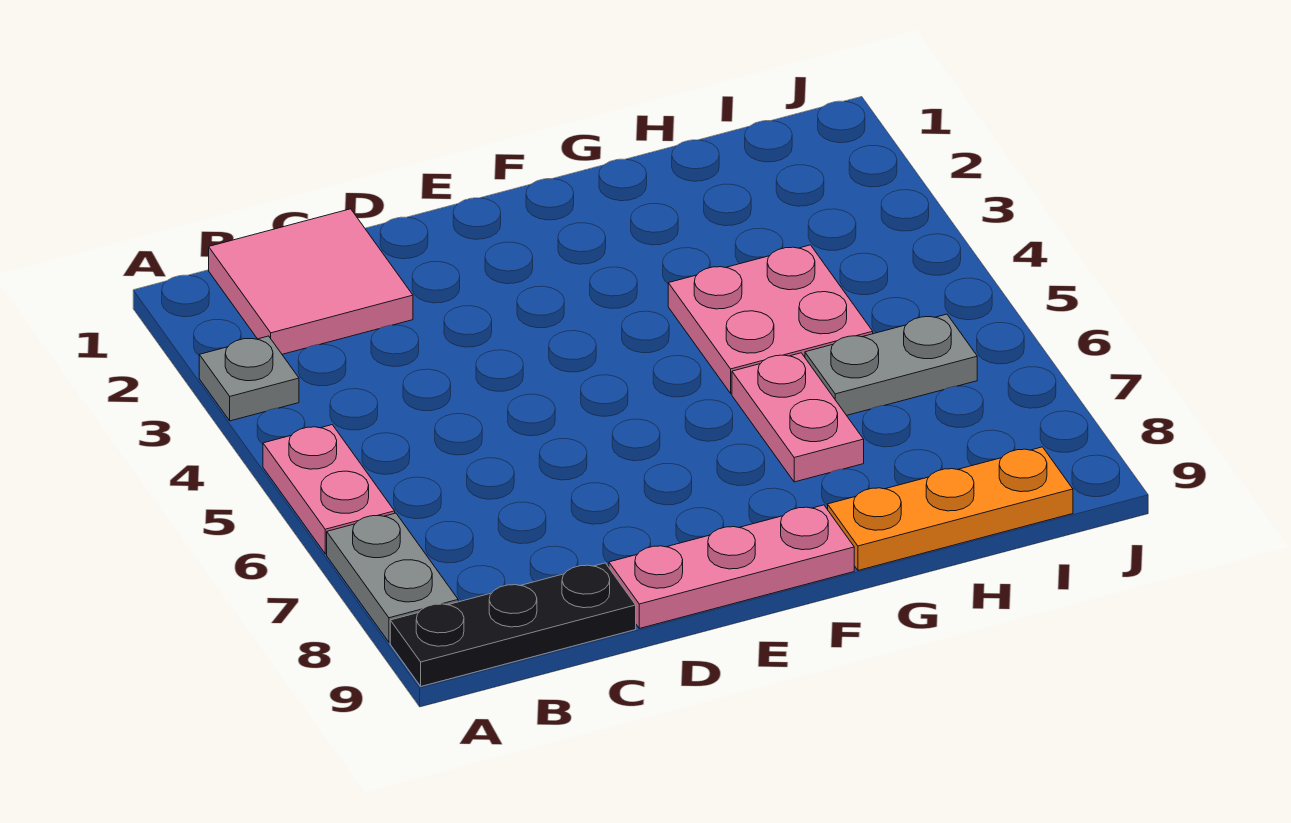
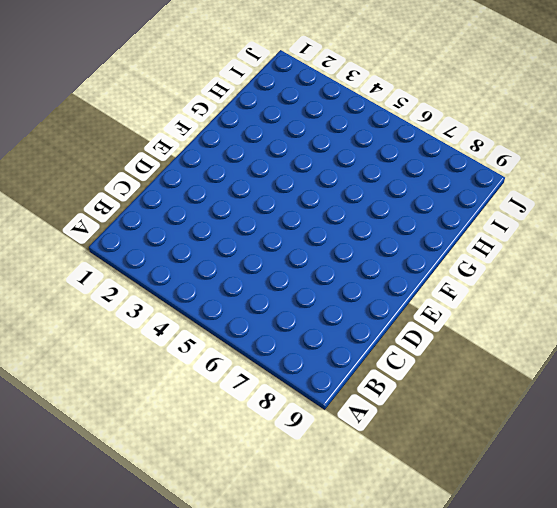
none -> grey plate A3 level 1
none -> pink plate A5:A6 level 1

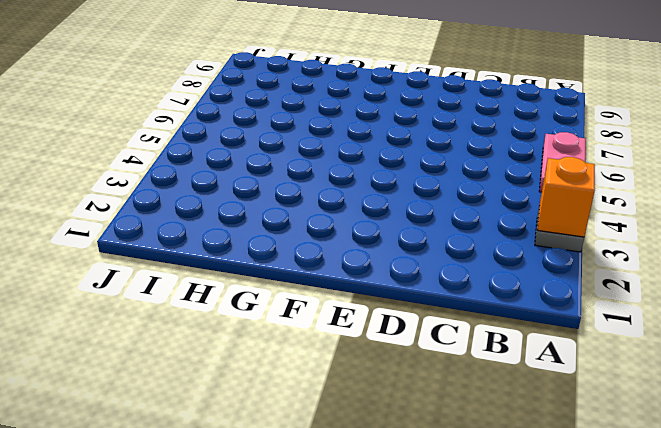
orange brick A3 level 2 -> none
none -> grey plate A7:A8 level 1
none -> black plate A9:C9 level 1

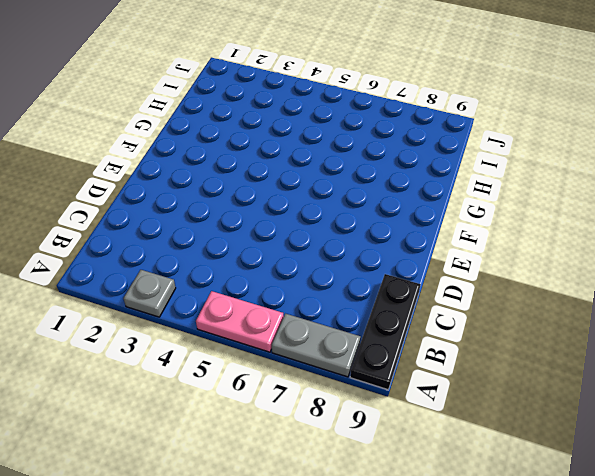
none -> pink tile B1:C2 level 1
none -> pink plate D9:F9 level 1

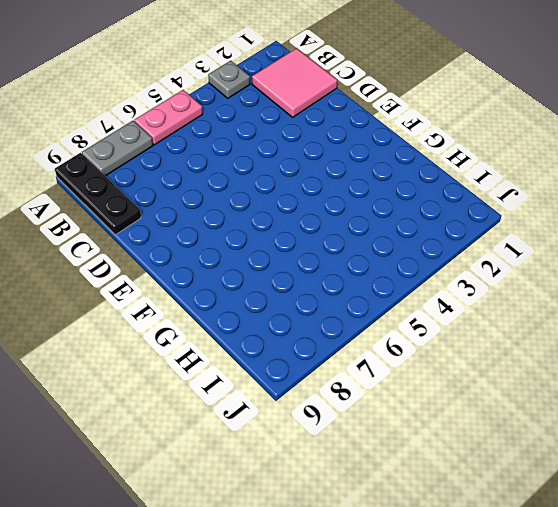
none -> pink plate D9:F9 level 1
none -> pink plate G4:H5 level 1

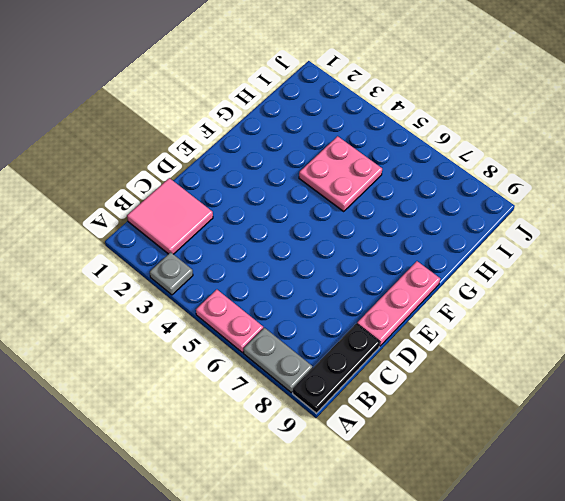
none -> pink plate G6:G7 level 1
none -> orange plate G9:I9 level 1

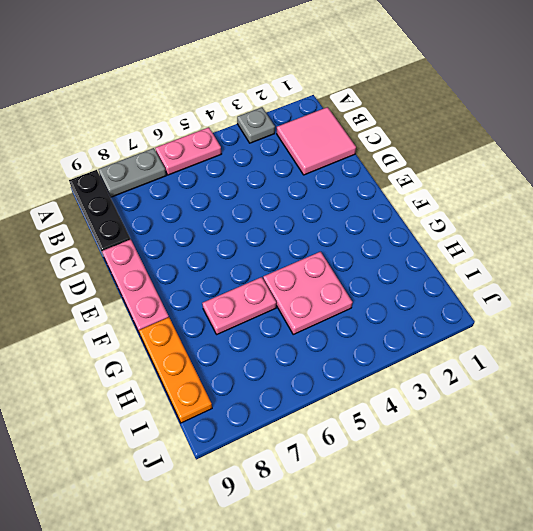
none -> grey plate H6:I6 level 1

